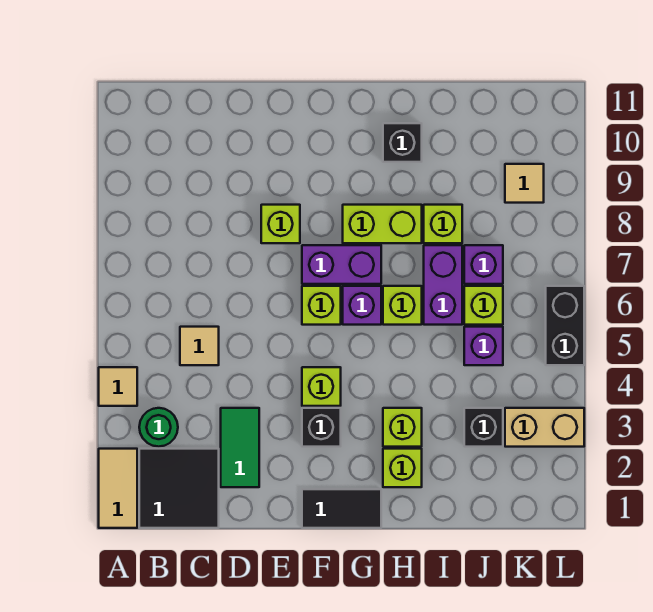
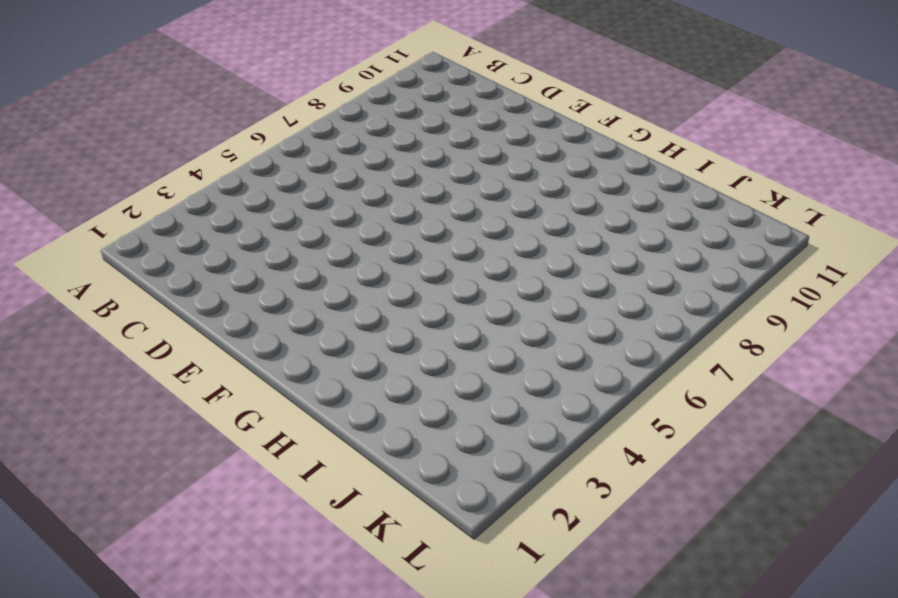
none -> tan tile A1:A2 level 1
none -> tan tile A4 level 1
none -> black tile B1:C2 level 1

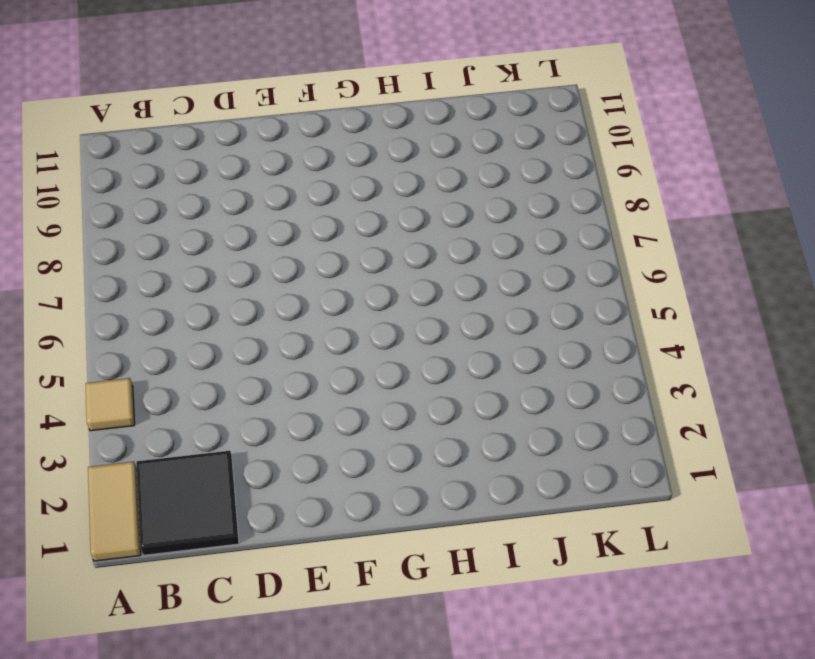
none -> green round brick B3 level 1
none -> tan tile C5 level 1
none -> green tile D2:D3 level 1

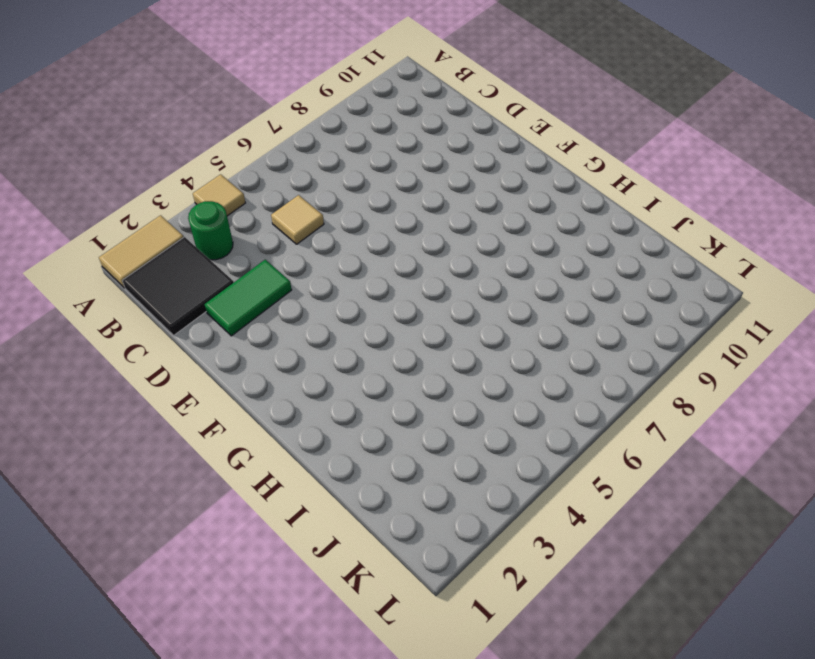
none -> lime brick E8 level 1
none -> black tile F1:G1 level 1
none -> black brick F3 level 1

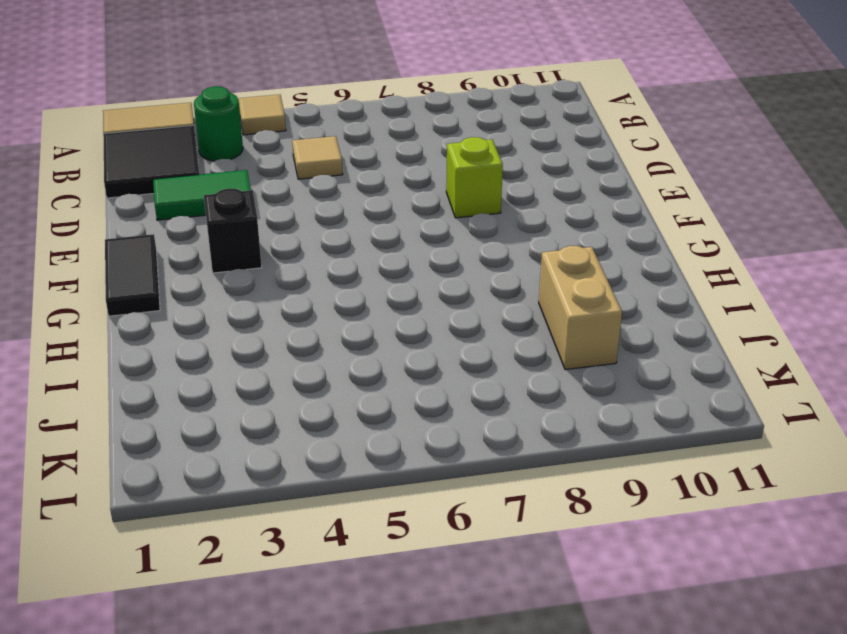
tan brick I9:J9 level 1 -> tan brick K3:L3 level 1
none -> lime brick F4 level 1
none -> lime brick F6 level 1
none -> purple brick F7:G7 level 1

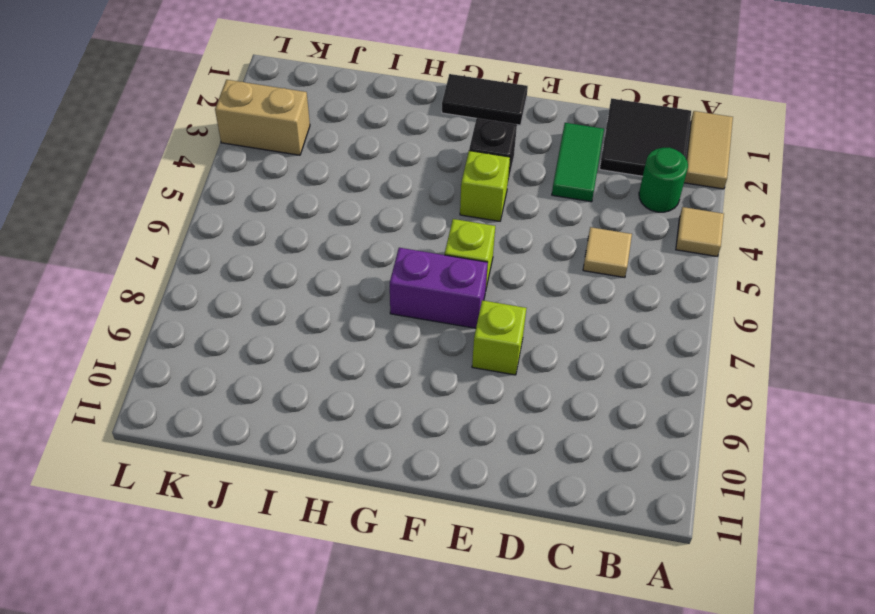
none -> purple brick G6 level 1
none -> lime brick G8:H8 level 1
none -> lime brick H2 level 1

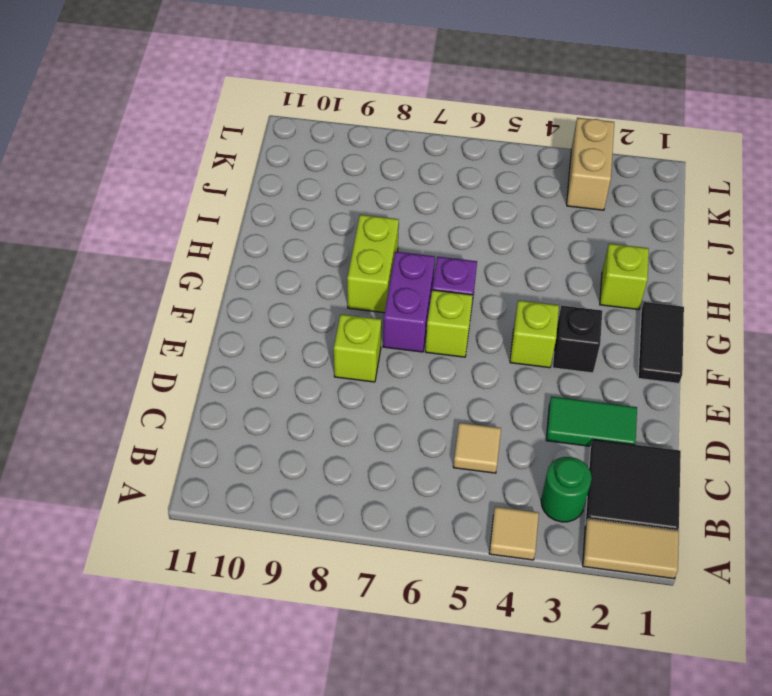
none -> lime brick H3 level 1
none -> lime brick H6 level 1
none -> black brick H10 level 1

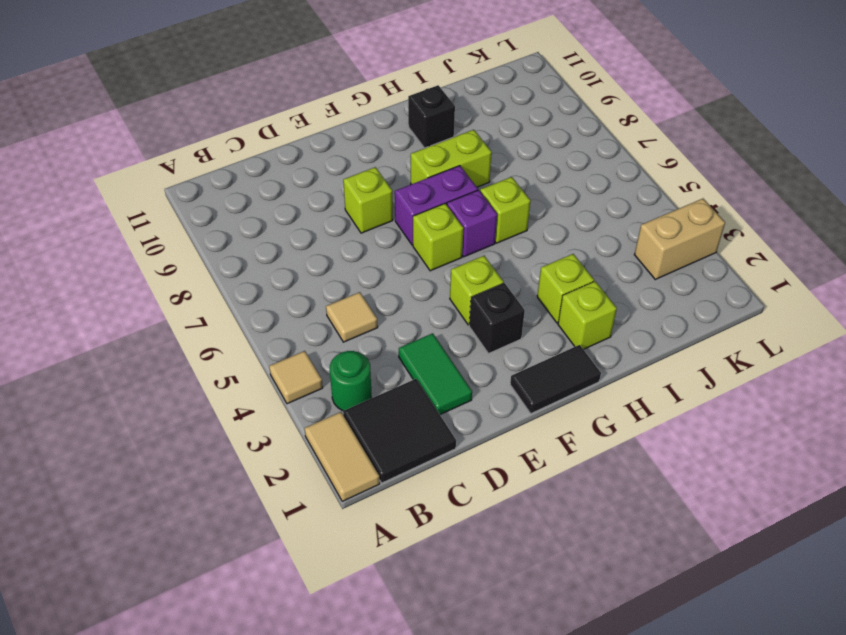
none -> purple brick I6:I7 level 1
none -> lime brick I8 level 1
none -> black brick J3 level 1

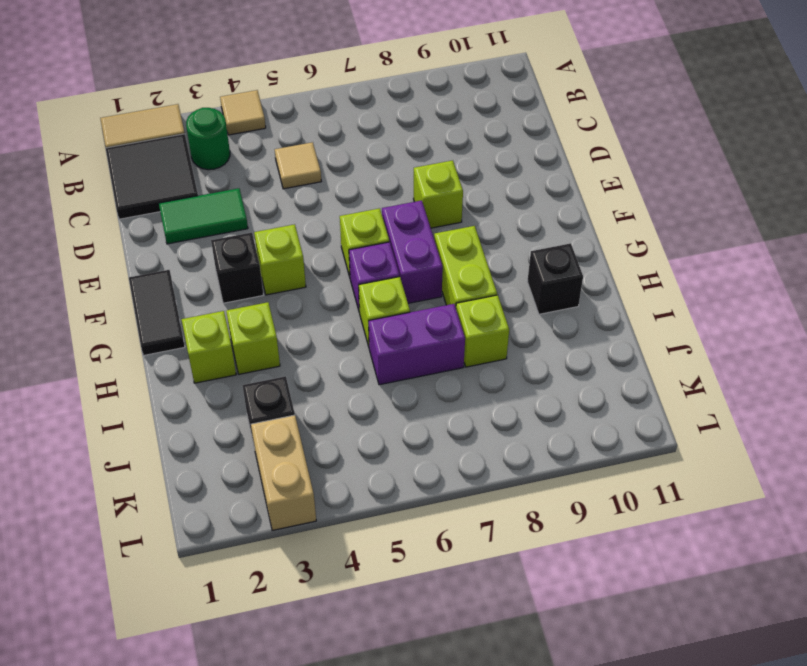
none -> purple brick J5 level 1
none -> lime brick J6 level 1
none -> purple brick J7 level 1

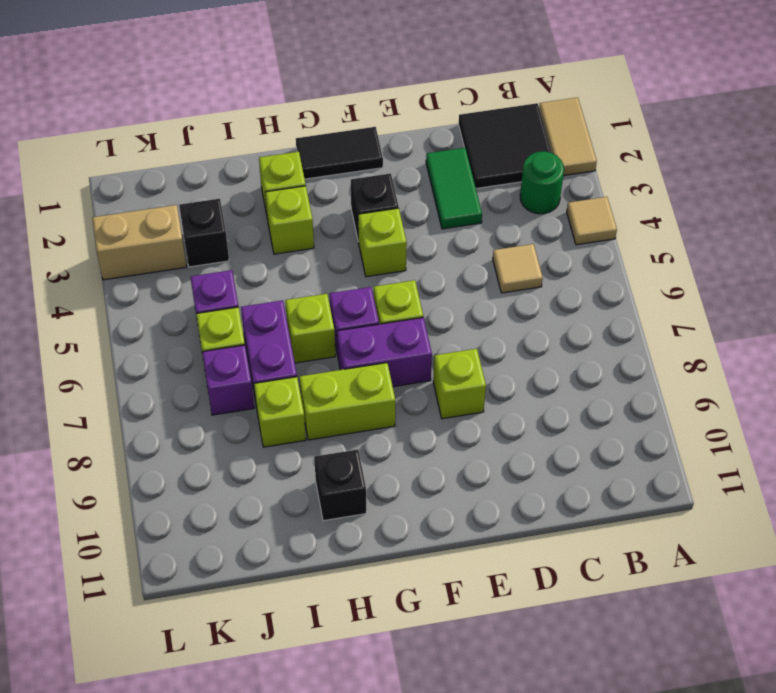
none -> tan tile K9 level 1
none -> black brick L5:L6 level 1

